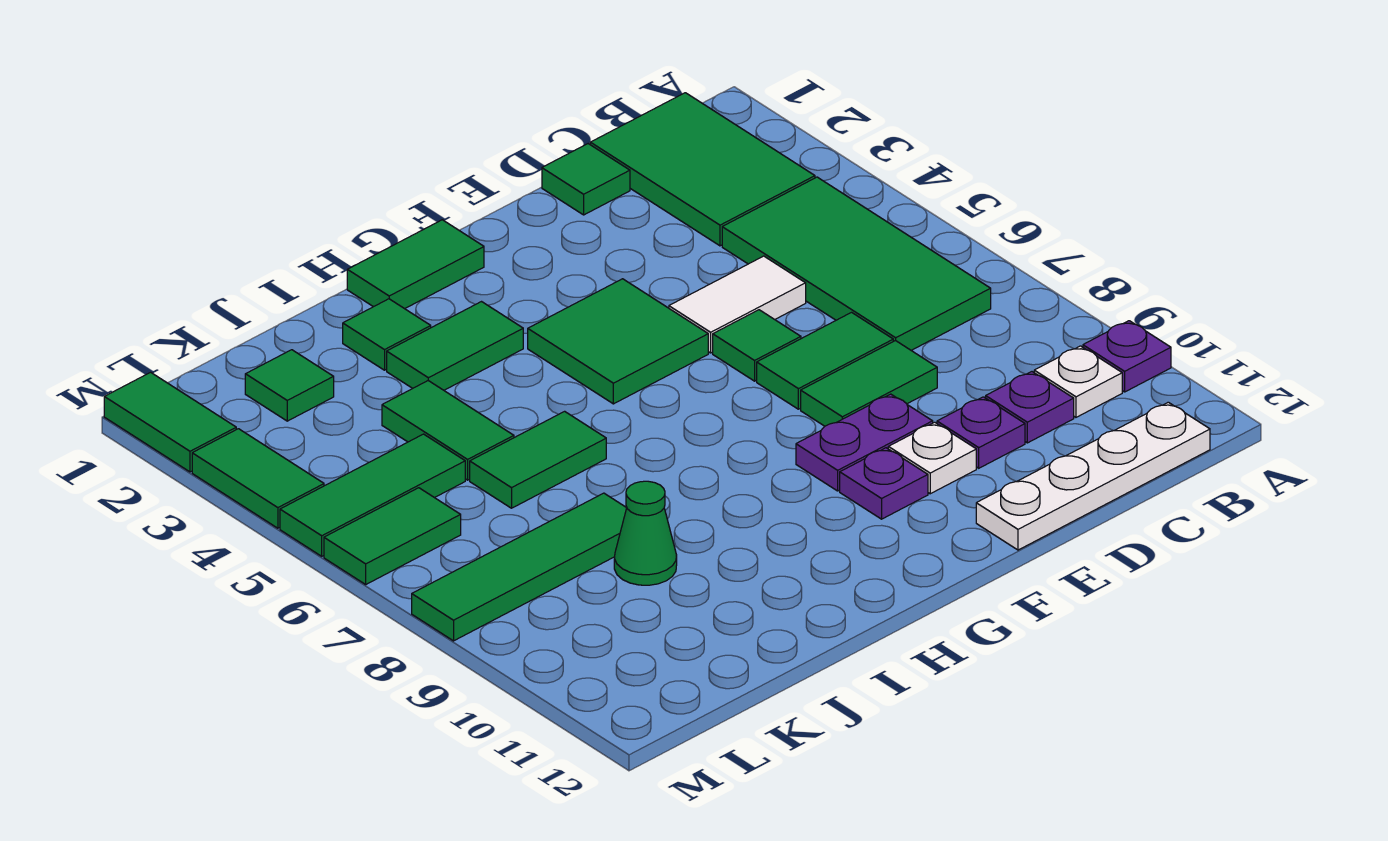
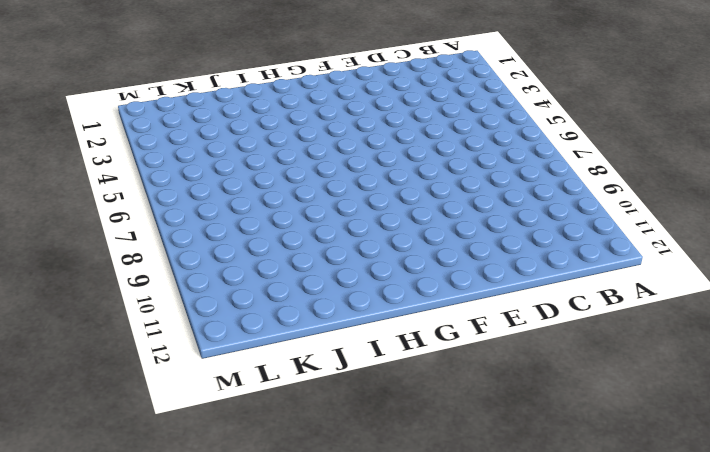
none -> purple plate A10 level 1
none -> green tile B1:C3 level 1
none -> green tile B4:C7 level 1

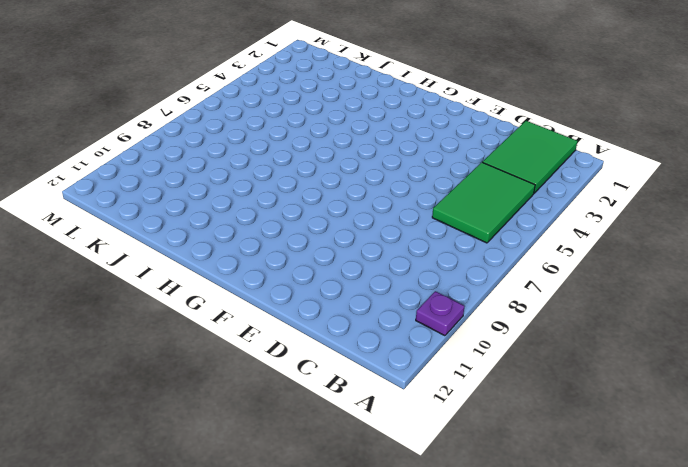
green tile B4:C6 level 1 -> green tile B4:C7 level 1
none -> white plate B10 level 1
none -> white plate B12:E12 level 1
none -> purple plate C10 level 1

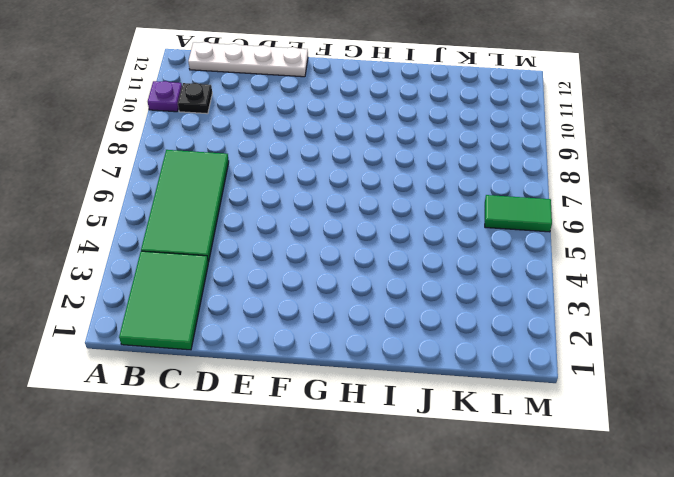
black plate B10 level 1 -> white plate B10 level 1
none -> purple plate C10 level 1
none -> green tile D1 level 1
none -> white tile D5:E5 level 1

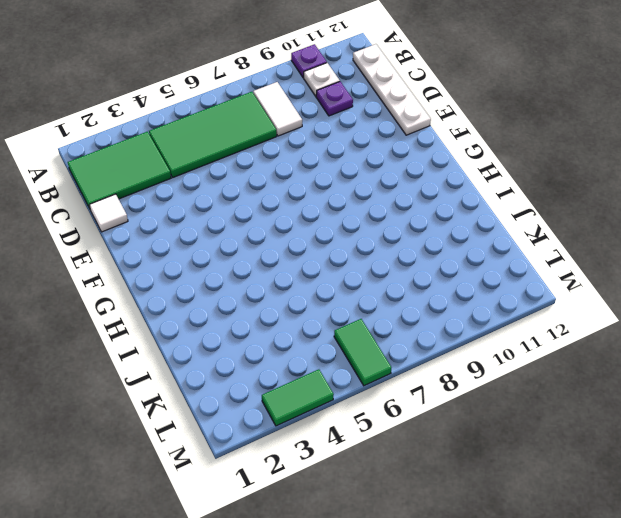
white tile B8:C8 level 1 -> white tile D5:E5 level 1
white tile D1 level 1 -> green tile D1 level 1
none -> green tile D7:E7 level 1
none -> green tile D8:E8 level 1
none -> purple plate D10 level 1

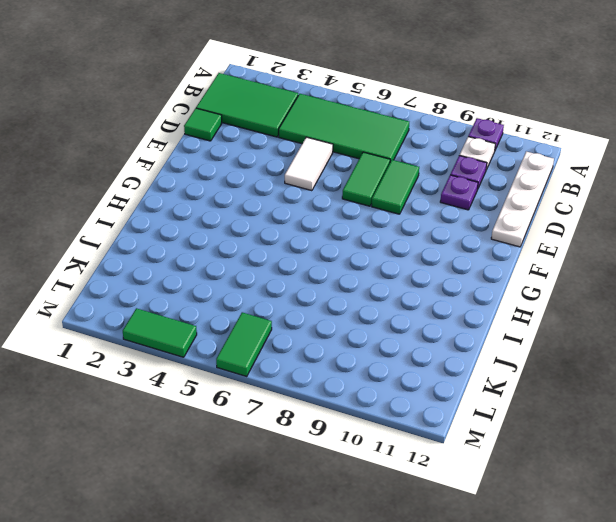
none -> green tile E6 level 1
none -> purple plate E9:F9 level 1
none -> white plate E10 level 1

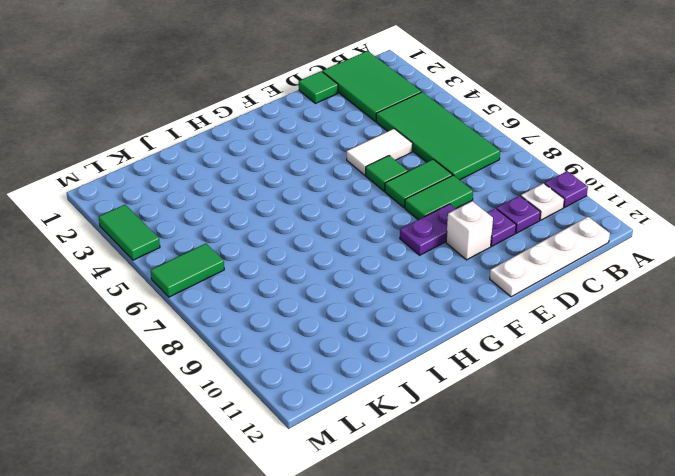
white brick E10 level 1 -> white plate E10 level 1
none -> green tile F4:G5 level 1
none -> purple plate F10 level 1
none -> green tile G1:H1 level 1

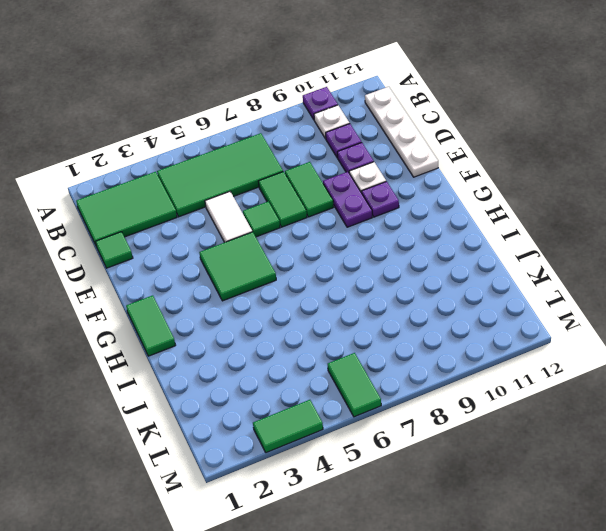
none -> green tile H3:I3 level 1
none -> green tile I2 level 1
none -> green tile I6:J6 level 1

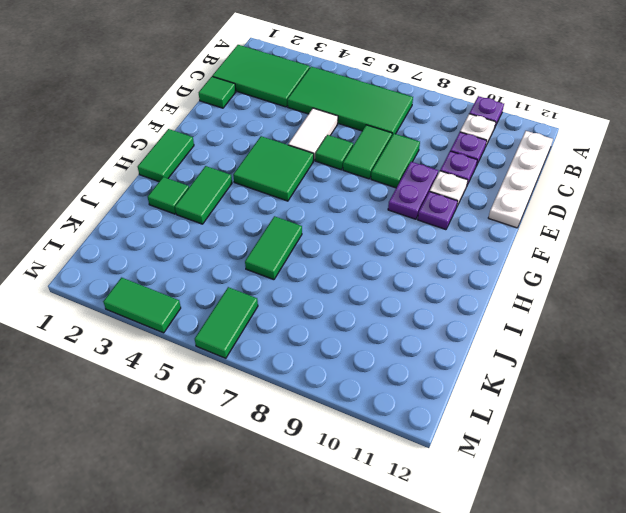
none -> green tile J4:J5 level 1
none -> green tile J8:M8 level 1
none -> green cone J9 level 1

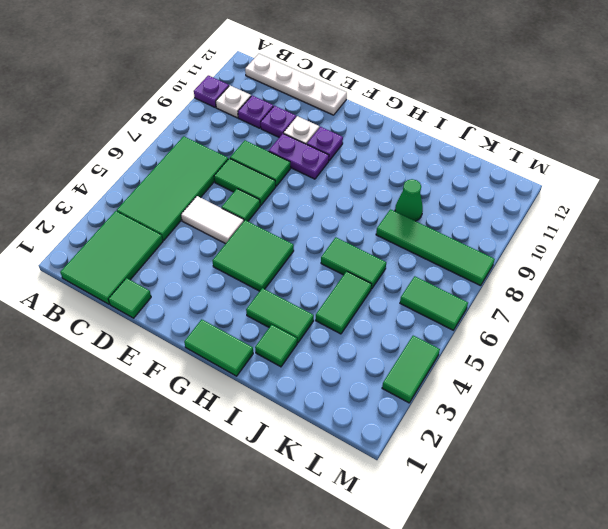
none -> green tile K2 level 1
none -> green tile K5:M5 level 1
none -> green tile M1:M2 level 1

